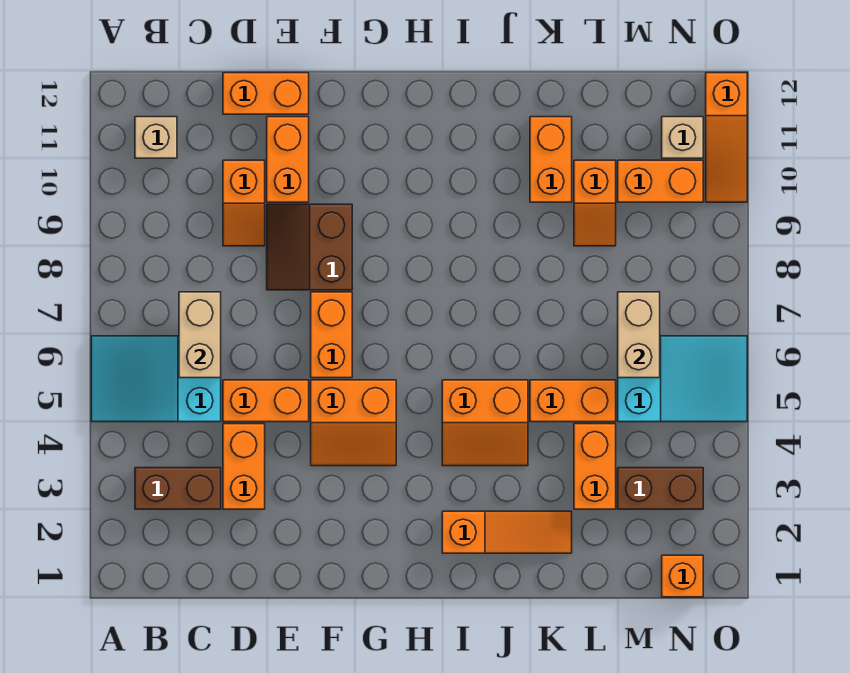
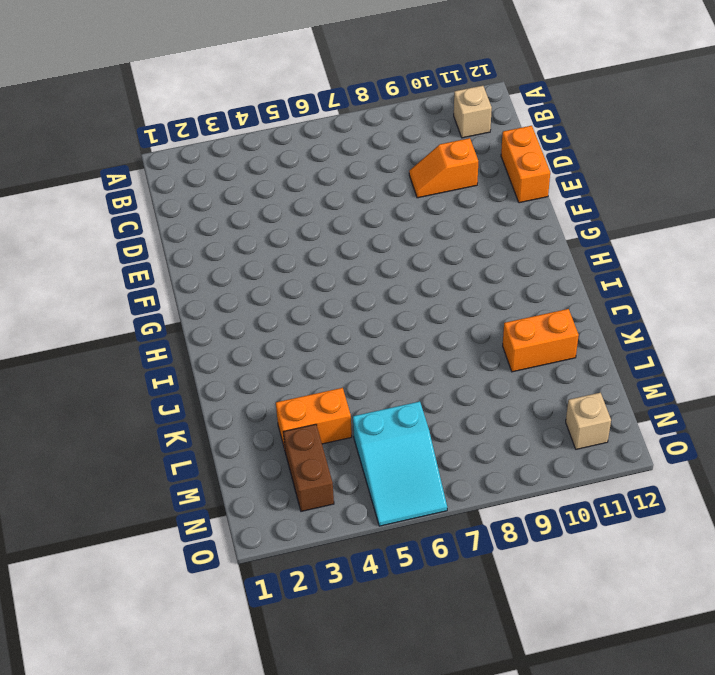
none -> cyan slope A5:C6 level 1 top C
none -> brown brick B3:C3 level 1
none -> orange brick D3:D4 level 1

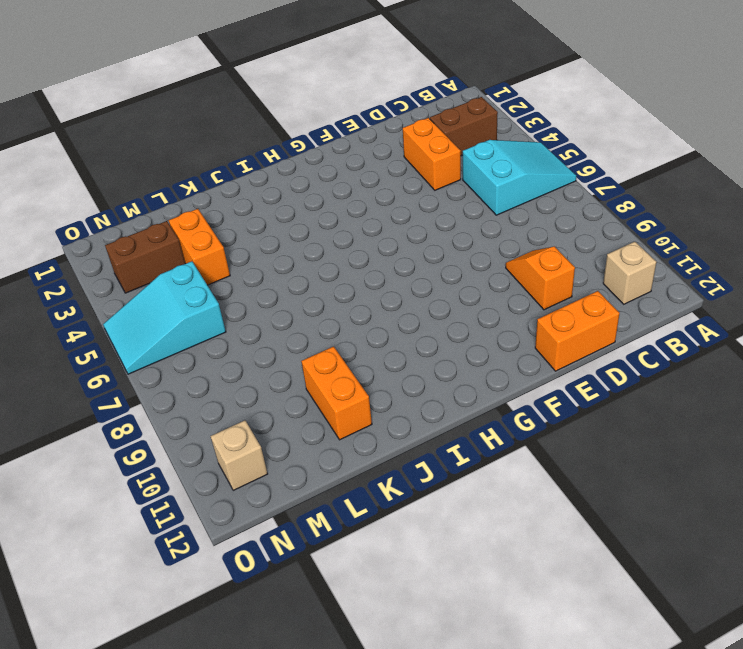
none -> orange brick D5:E5 level 1
none -> brown slope E8:F9 level 1 top F
none -> orange brick E10:E11 level 1

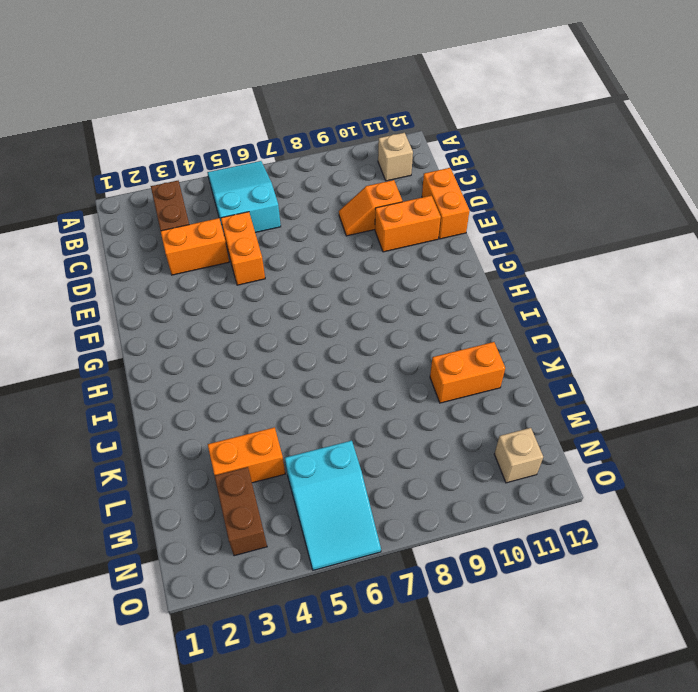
none -> brown slope E8:F9 level 1 top F
none -> orange slope F4:G5 level 1 top 5
none -> orange brick F6:F7 level 1

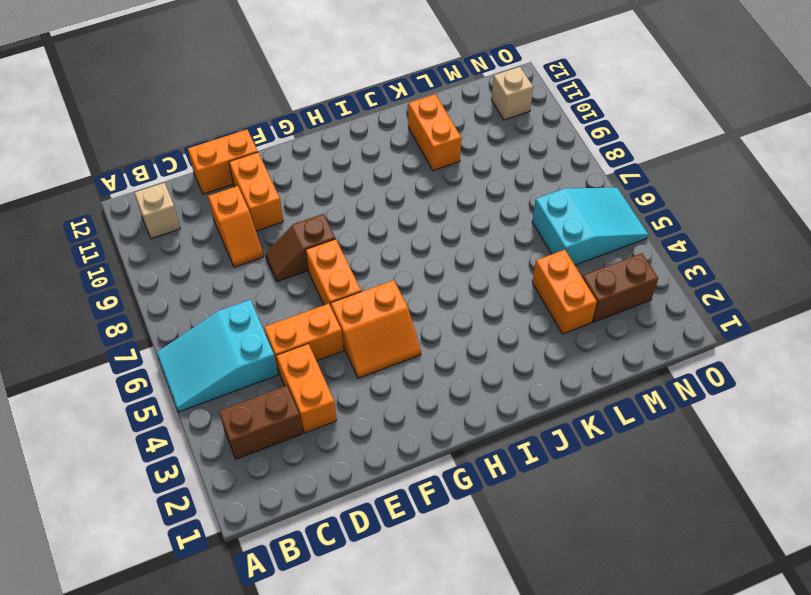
brown slope E8:F8 level 1 top F -> brown slope E8:F9 level 1 top F
none -> orange slope I2:K2 level 1 top I
none -> orange slope I4:J5 level 1 top 5
none -> orange brick K5:L5 level 1

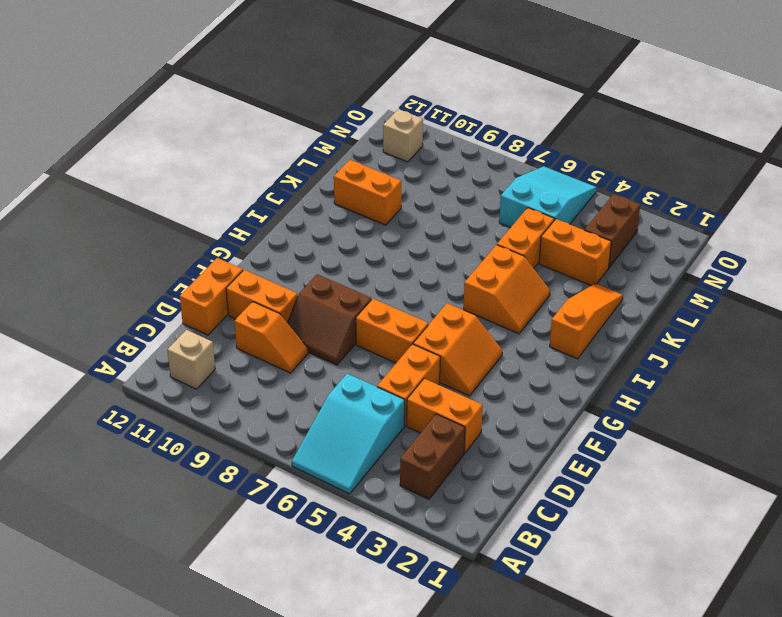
none -> orange slope L9:L10 level 1 top 10
none -> orange brick M10:N10 level 1
none -> orange brick N1 level 1

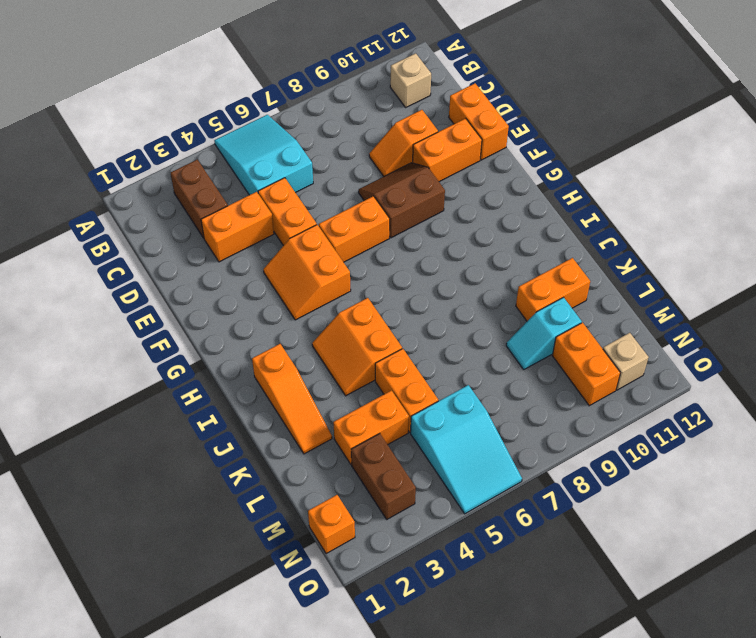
cyan slope L9:L10 level 1 top 10 -> orange slope L9:L10 level 1 top 10
none -> orange slope O10:O12 level 1 top 12
none -> tan brick C6:C7 level 2
none -> tan brick M6:M7 level 2

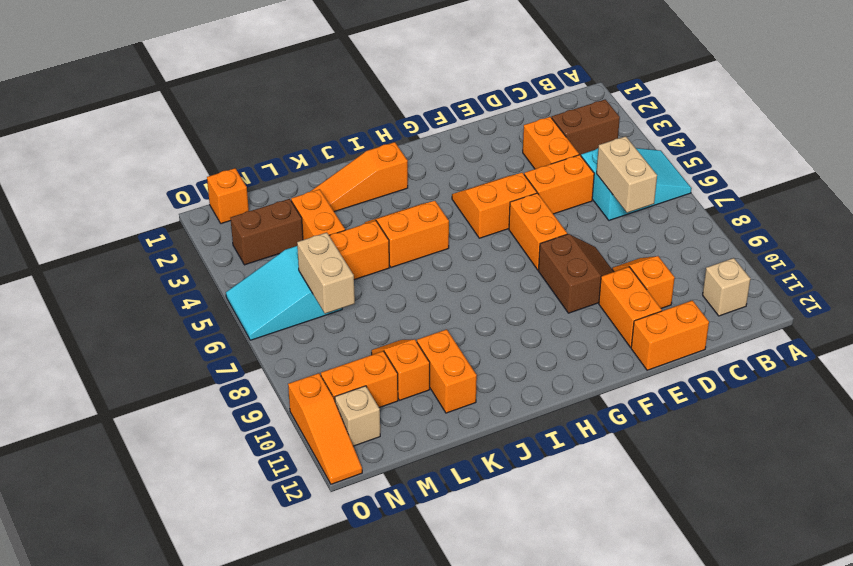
orange slope O10:O12 level 1 top 10 -> orange slope O10:O12 level 1 top 12

